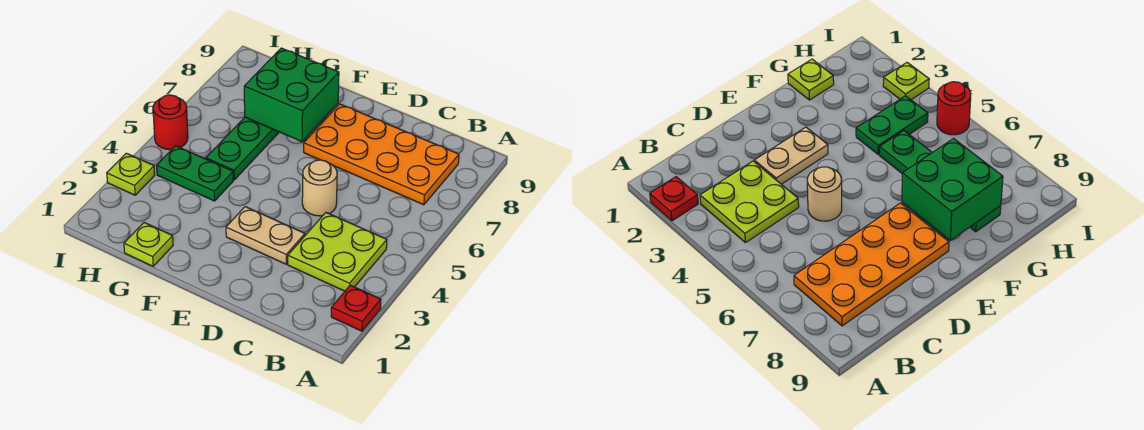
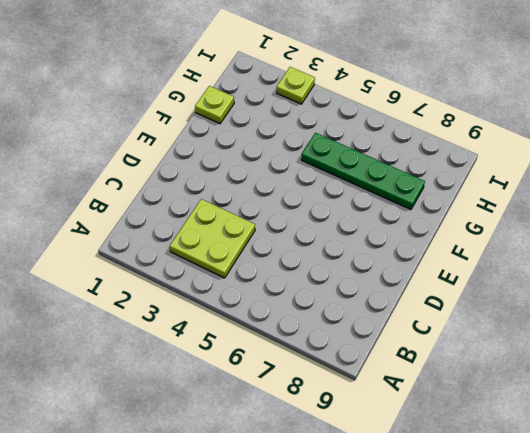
none -> red plate A2 level 1
none -> orange plate B7:E8 level 1

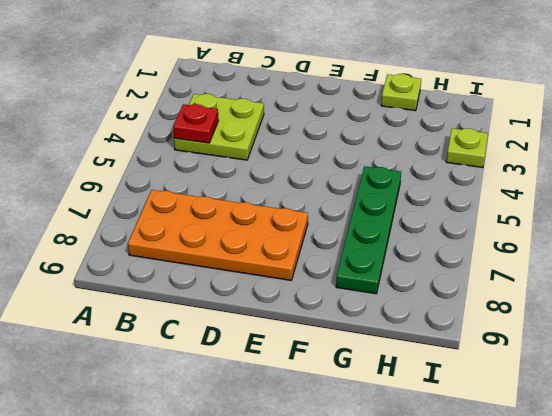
red plate B4 level 2 -> red plate A2 level 1
none -> tan plate D3:E3 level 1
none -> tan round brick D5 level 1

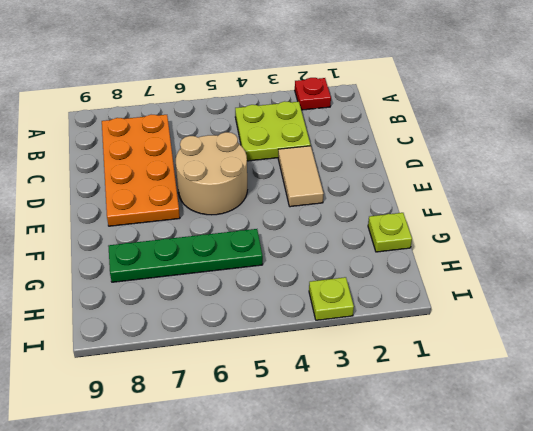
tan tile D3:E3 level 1 -> tan plate D3:E3 level 1
tan round brick D5:E6 level 1 -> tan round brick D5 level 1
none -> green plate G4:H4 level 1
none -> red round brick I5 level 1

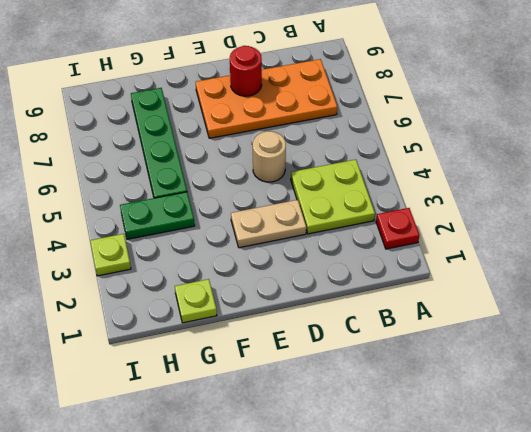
red round brick D8 level 2 -> red round brick I5 level 1
none -> green brick F7:G8 level 2

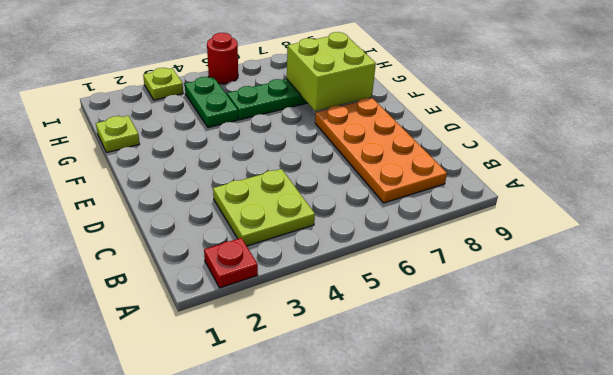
lime brick F7:G8 level 2 -> green brick F7:G8 level 2
none -> tan plate D3:E3 level 1
none -> tan round brick D5 level 1

